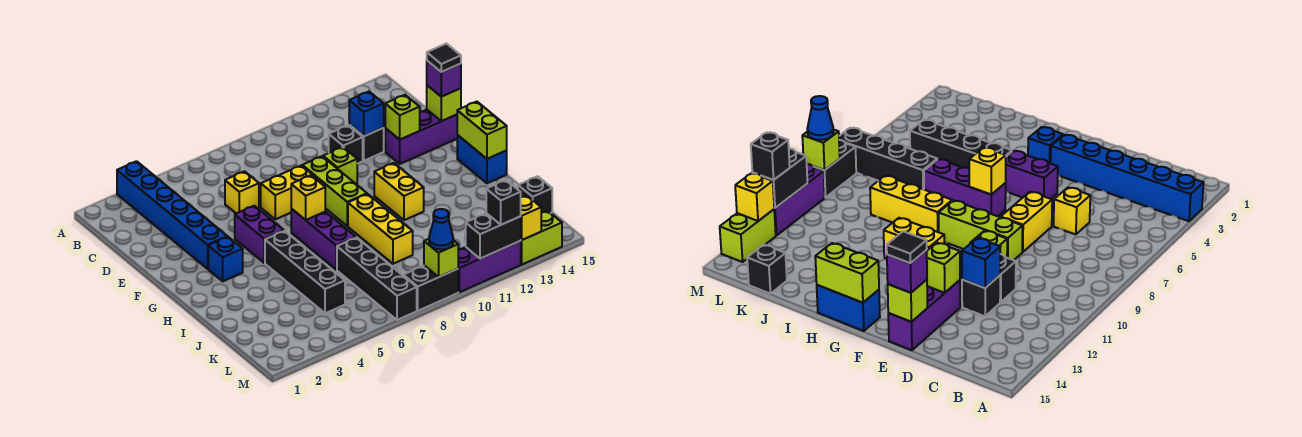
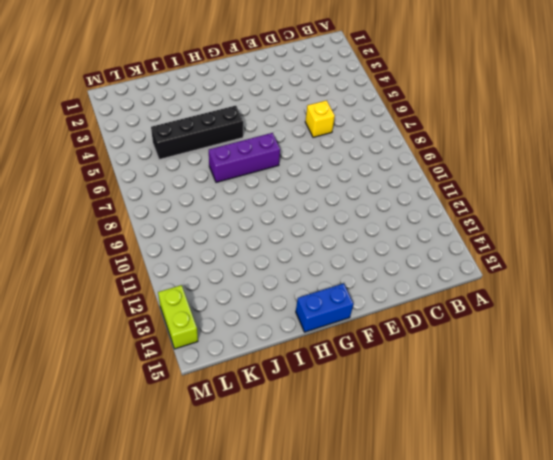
none -> blue brick A3:F3 level 1
none -> black brick D11 level 1
none -> black brick D12 level 1
none -> yellow brick E7:E8 level 1

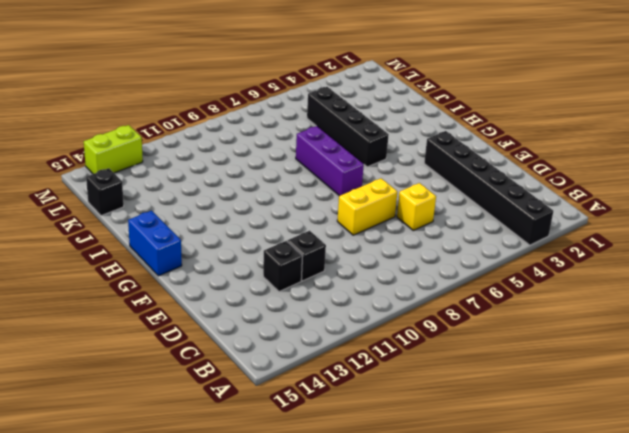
black brick A3:F3 level 1 -> blue brick A3:F3 level 1
none -> lime brick E9:G9 level 1
none -> lime brick E10 level 1
none -> purple brick E13:E15 level 1
none -> purple brick F5:G5 level 1

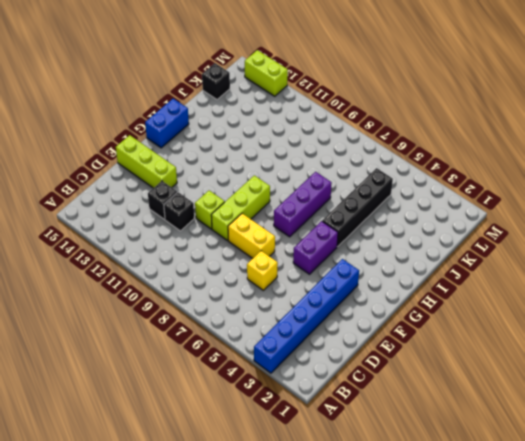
lime brick E13:E15 level 1 -> purple brick E13:E15 level 1
none -> blue brick G3 level 1
none -> yellow brick G11:H11 level 1
none -> yellow brick H9:J9 level 1
none -> black brick J7:M7 level 1

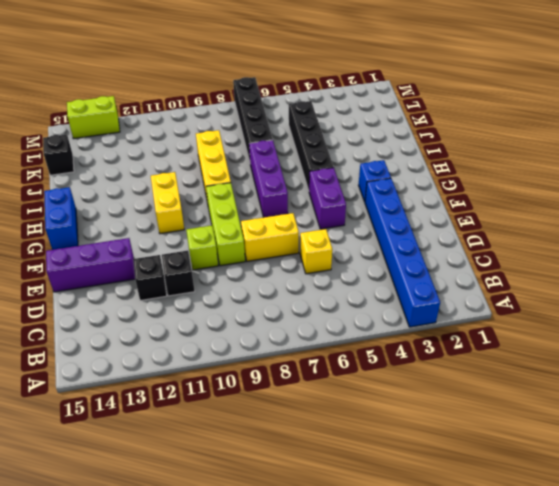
none -> black brick M8:M9 level 1
none -> purple brick M10:M12 level 1
none -> blue brick D12 level 2
none -> lime brick E13 level 2

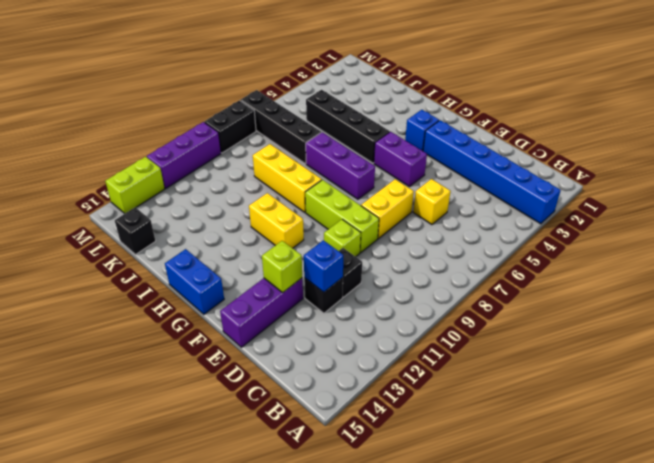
none -> lime brick E15 level 2
none -> yellow brick G7 level 2
none -> lime brick G15:H15 level 2
none -> lime brick M9 level 2

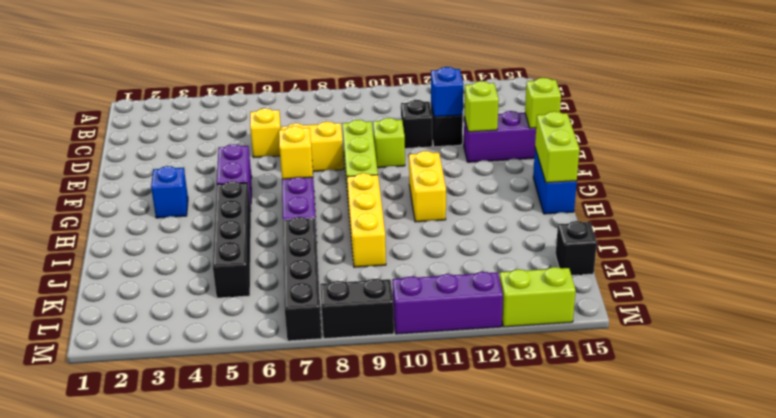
none -> blue brick A3:F3 level 1
none -> lime brick M9 level 2
none -> black brick M11:M12 level 2
none -> yellow brick M13 level 2

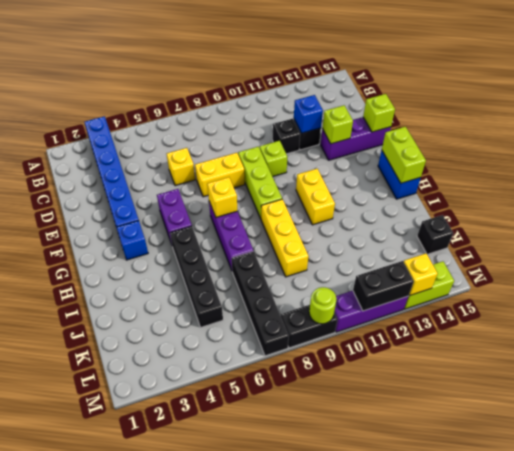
lime round brick M9 level 2 -> lime brick M9 level 2
none -> purple brick E15 level 3
none -> blue cone M9 level 3
none -> black brick M12 level 3
none -> black tile E15 level 4

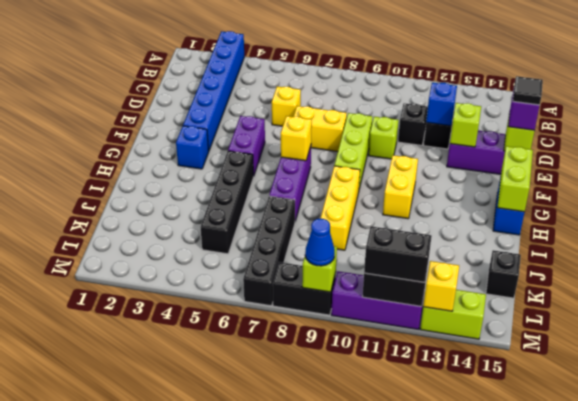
black brick M11:M12 level 3 -> black brick M12 level 3

